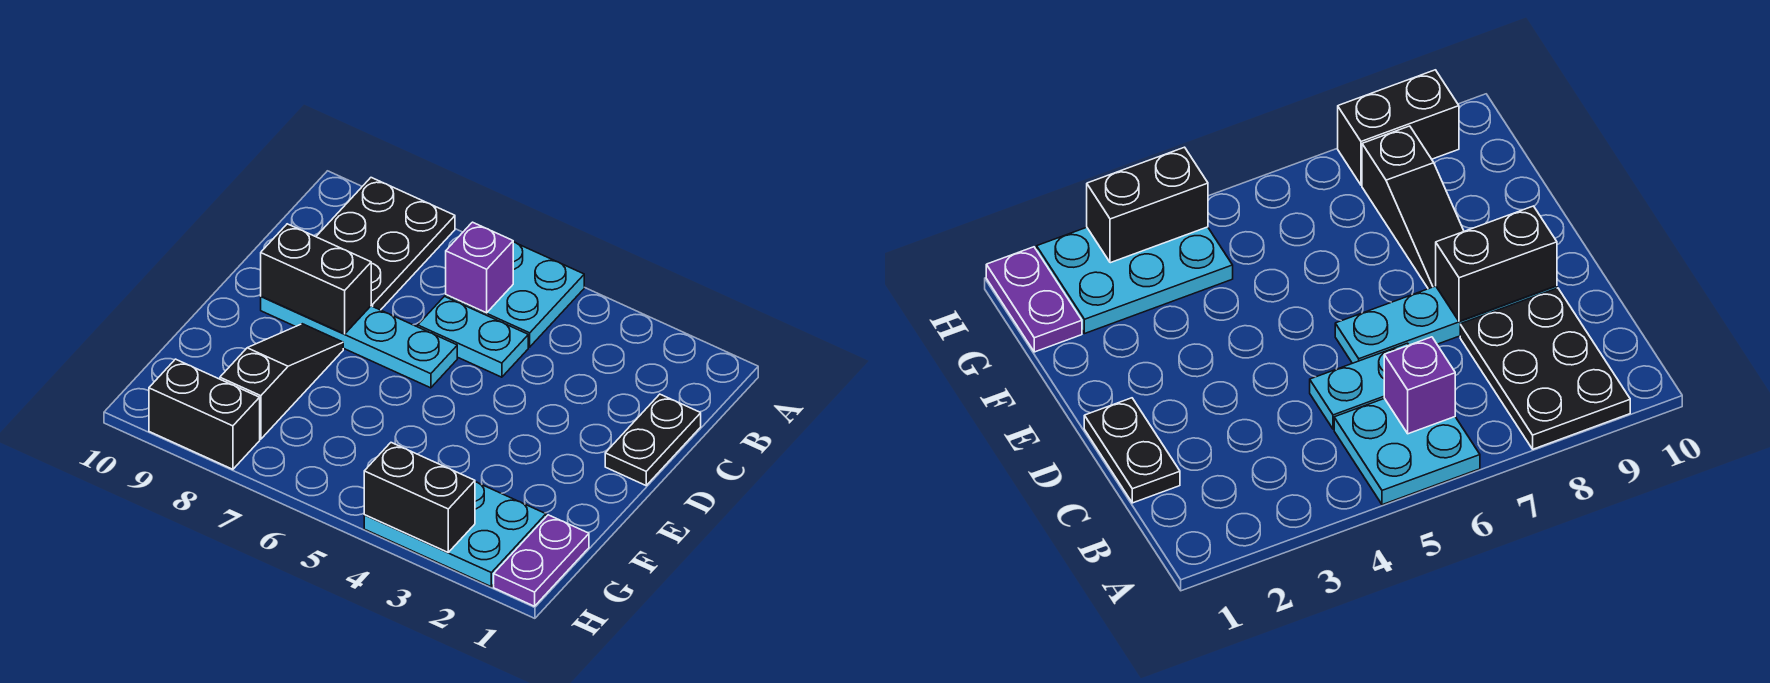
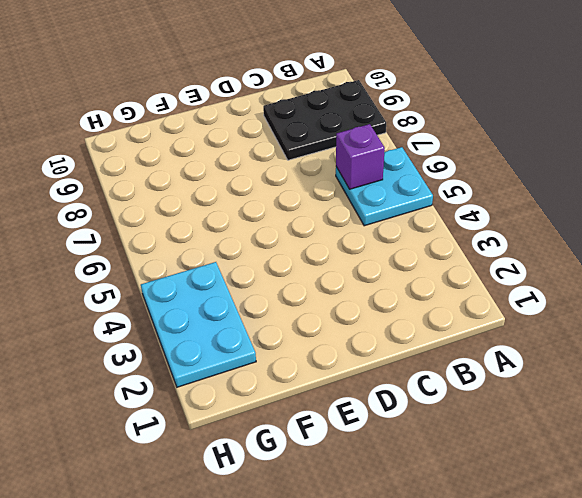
none -> black plate C1:D1 level 1
none -> cyan plate C5:C6 level 1
none -> cyan plate D6:D9 level 1

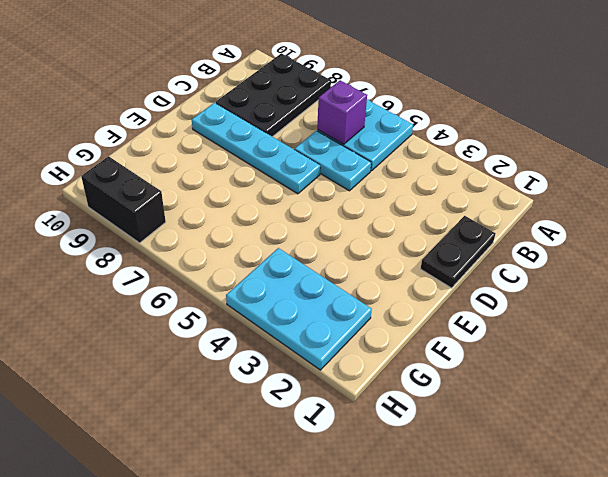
none -> black slope E8:G8 level 1 top G
none -> purple plate G1:H1 level 1
none -> black brick D8:D9 level 2

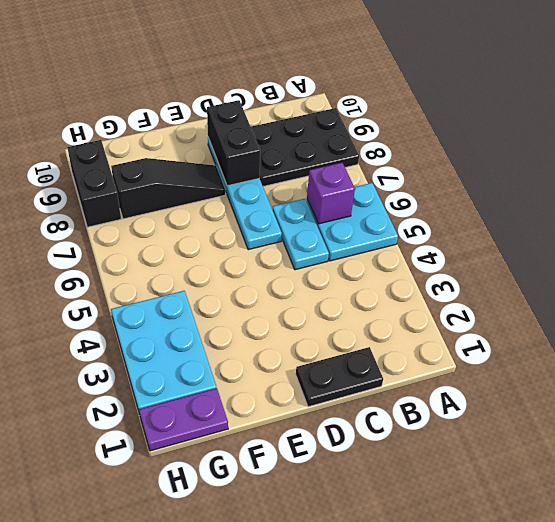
none -> black brick H3:H4 level 2

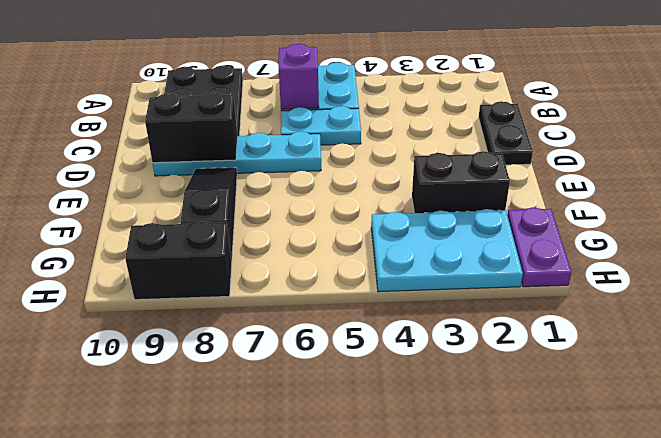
black brick F2:F3 level 1 -> black brick H3:H4 level 2

